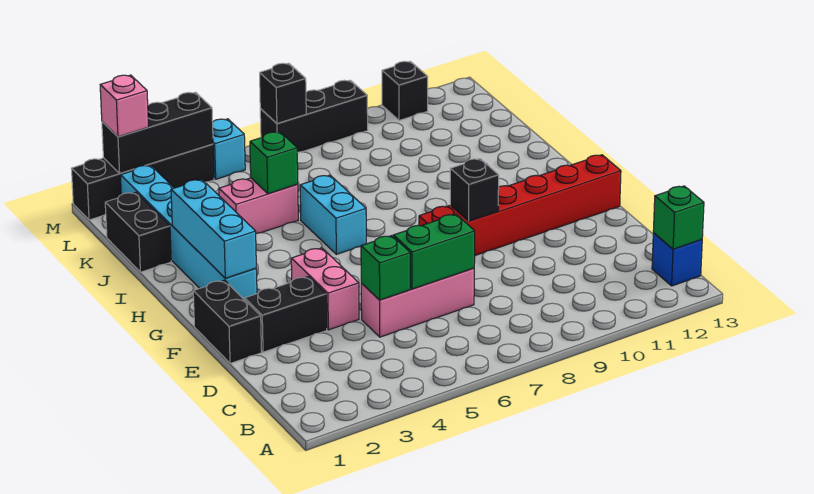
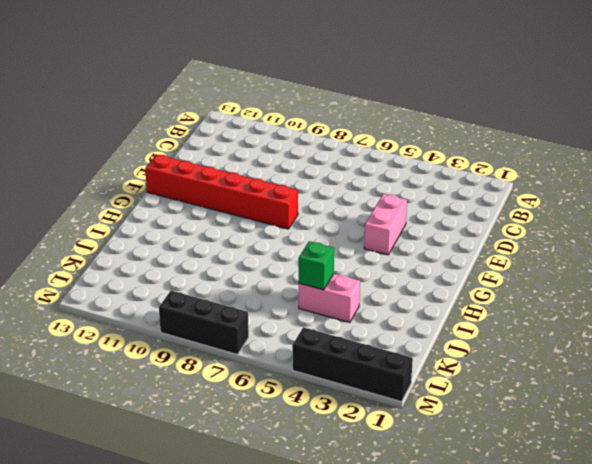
none -> blue brick B13 level 1
none -> pink brick D5:D7 level 1
none -> black brick E1:F1 level 1

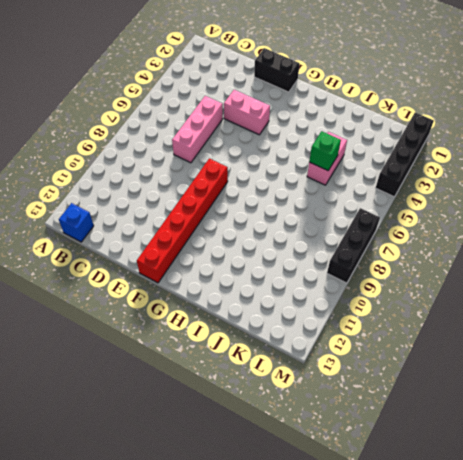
none -> black brick E2:E3 level 1
none -> cyan brick G2:L2 level 1
none -> cyan brick H6:I6 level 1

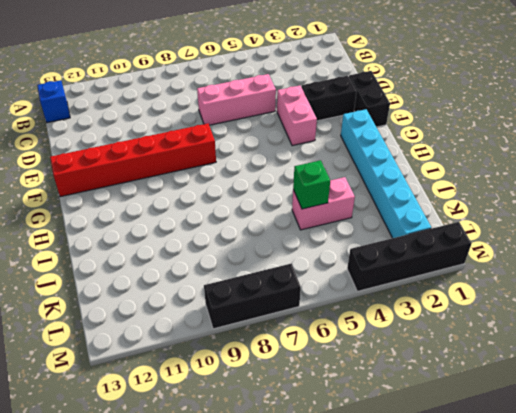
none -> cyan brick H6:I6 level 1
none -> black brick J1:K1 level 1
none -> cyan brick M5 level 1

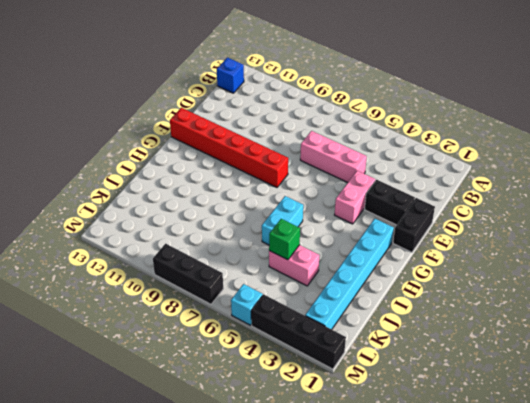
none -> black brick J1:K1 level 1
none -> black brick M11 level 1
none -> green brick B13 level 2

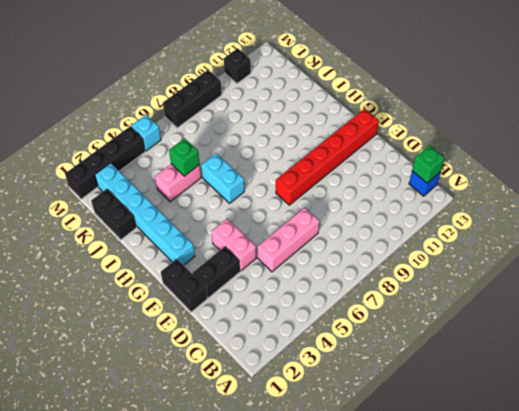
none -> green brick D5 level 2
none -> green brick D6:D7 level 2
none -> black brick F9 level 2

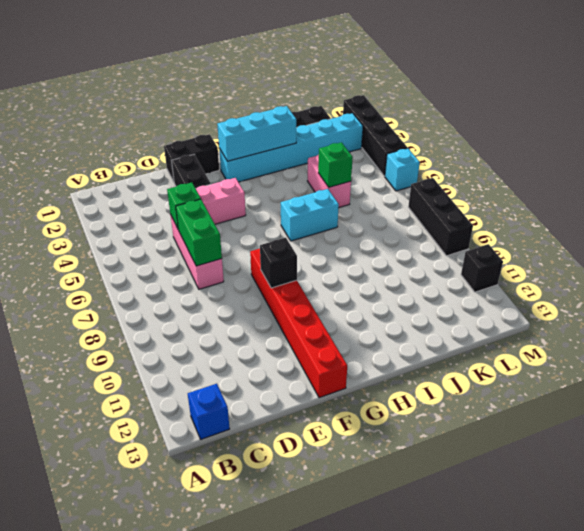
none -> green brick B13 level 2
none -> black brick M2:M4 level 2
none -> black brick M7 level 2

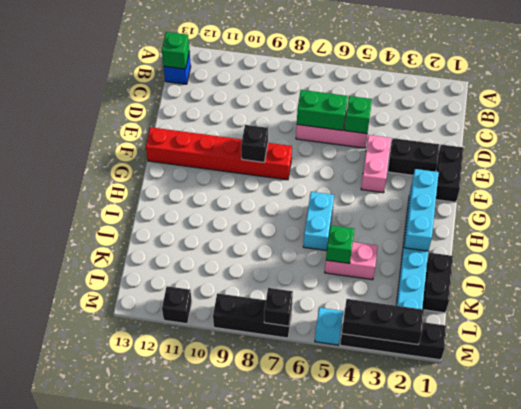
none -> pink brick M2 level 3

